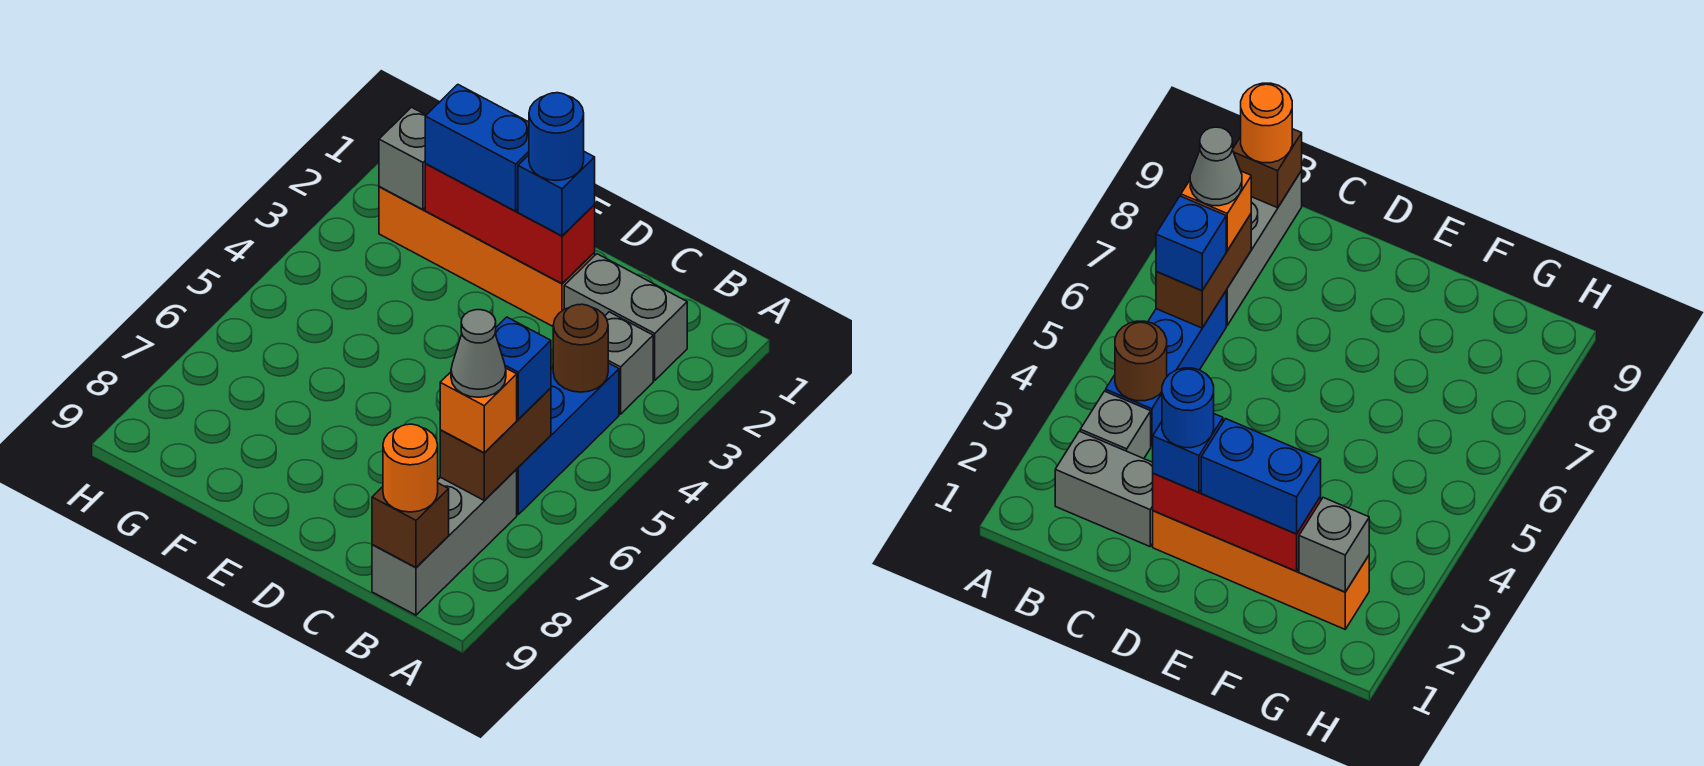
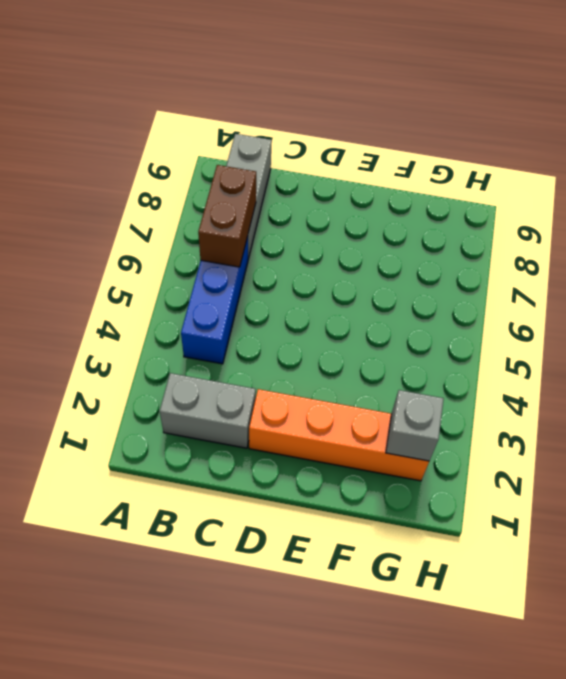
none -> grey brick B3 level 1
none -> brown round brick B4 level 2
none -> brown brick B9 level 2

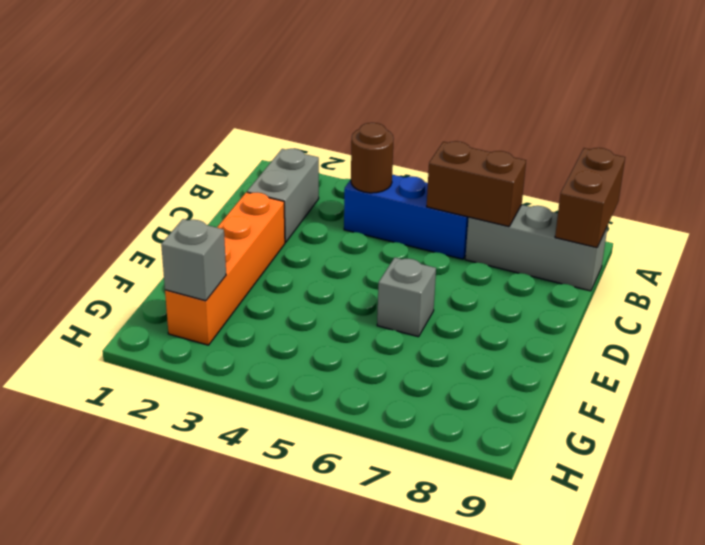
brown brick A9:B9 level 2 -> brown brick B9 level 2
grey brick E6 level 1 -> grey brick B3 level 1
none -> red brick D2:F2 level 2
none -> blue brick B6 level 3
none -> orange brick B7 level 3

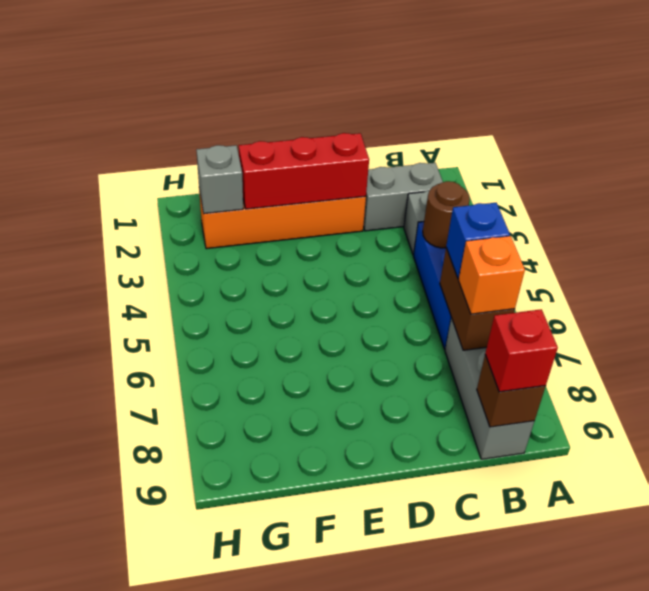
red brick B9 level 3 -> orange round brick B9 level 3
none -> blue brick D2 level 3
none -> blue brick E2:F2 level 3
none -> grey cone B7 level 4

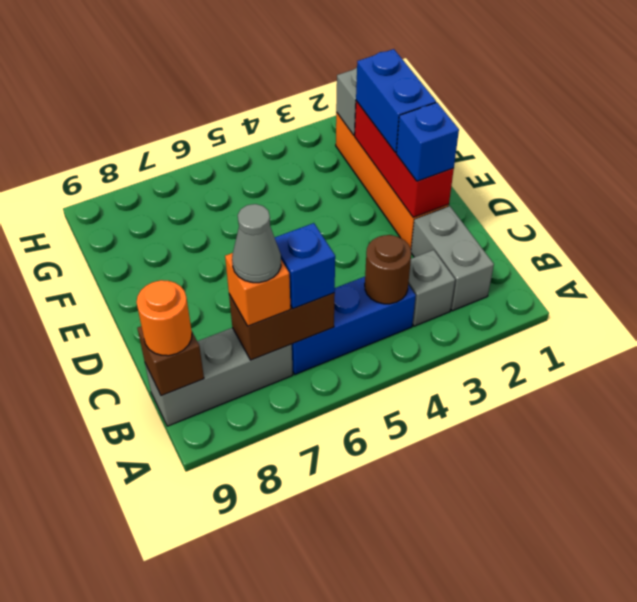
none -> blue round brick D2 level 4

